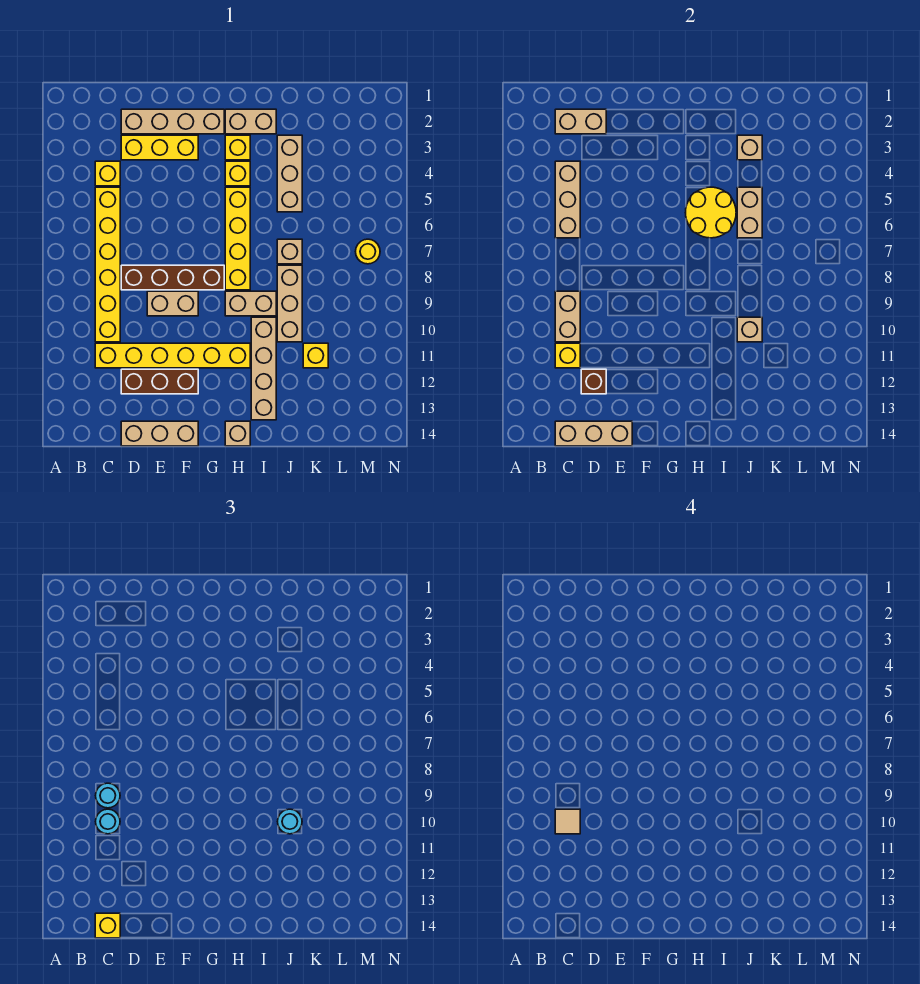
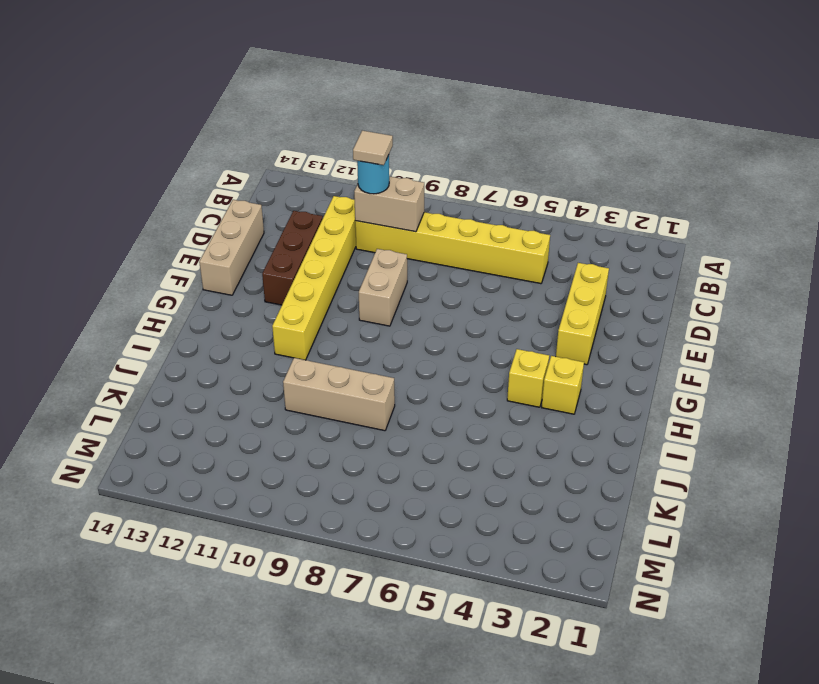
none -> yellow brick C4 level 1
none -> tan brick D2:G2 level 1
none -> brown brick D8:G8 level 1
none -> tan brick H2:I2 level 1

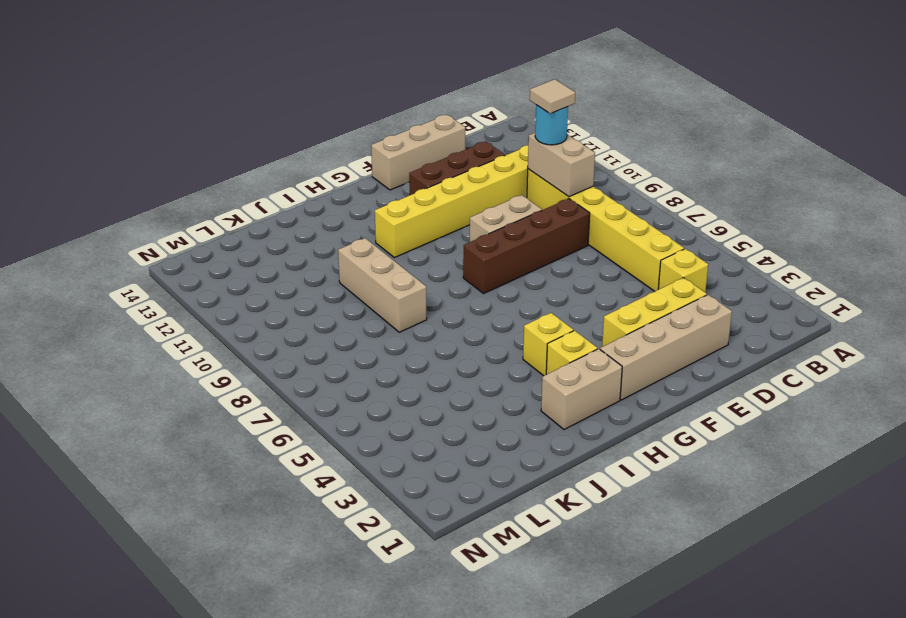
none -> yellow brick H5:H8 level 1
none -> tan brick H9:I9 level 1
none -> tan brick H14 level 1
none -> tan brick I10:I13 level 1

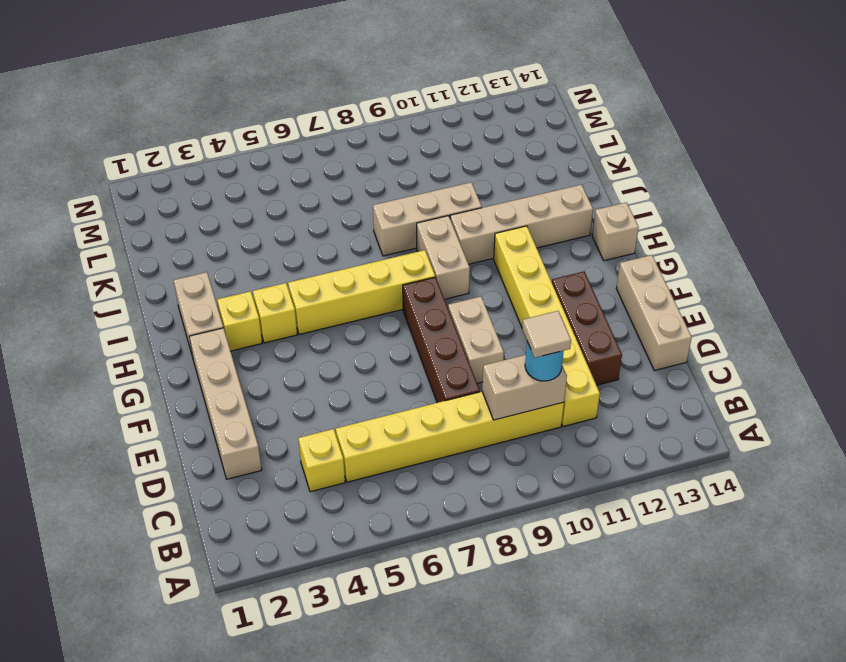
none -> yellow brick D3:F3 level 1
none -> tan brick J3:J5 level 1
none -> tan brick J7 level 1
none -> yellow brick K11 level 1

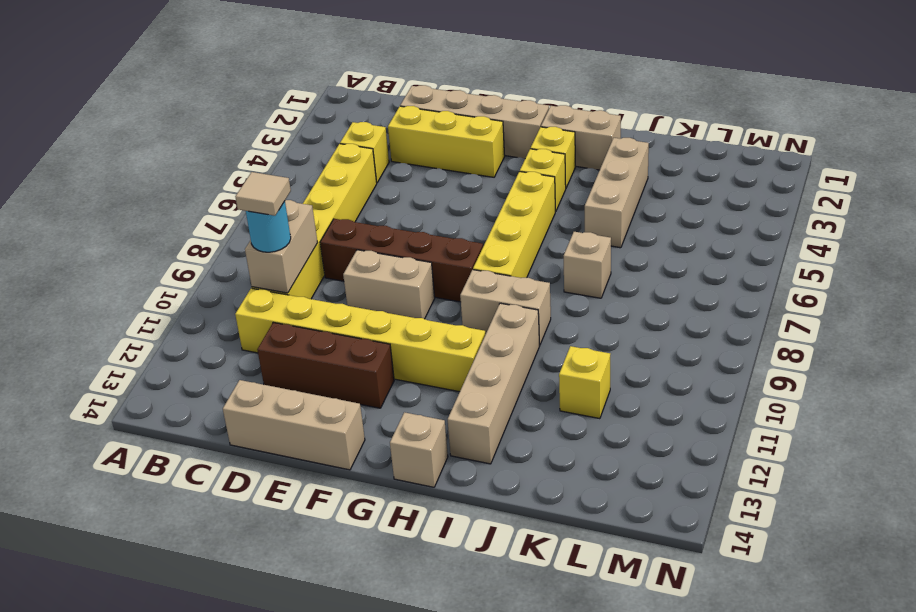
none -> tan brick J8:J10 level 1
none -> yellow round brick M7 level 1
none -> tan brick C2:D2 level 2
none -> tan brick C4:C6 level 2

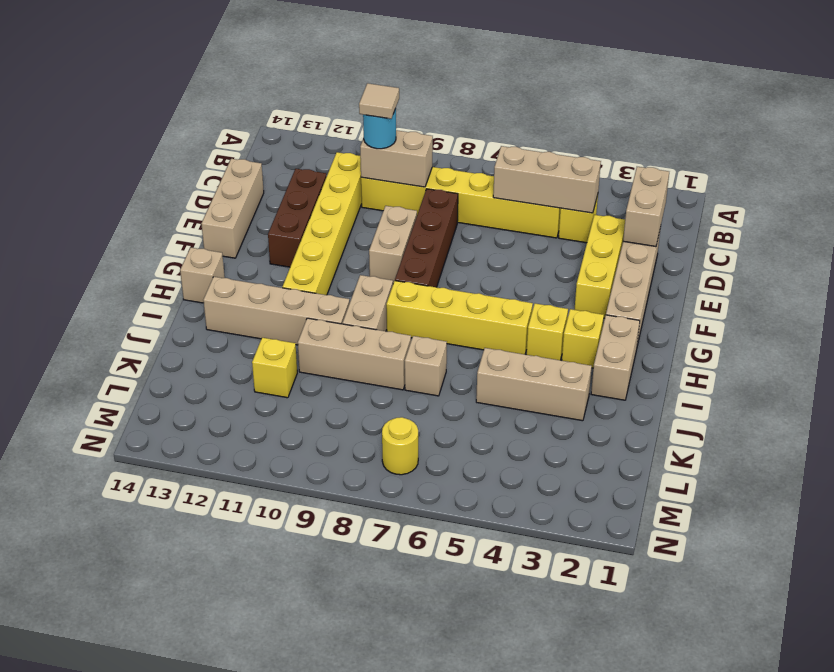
none -> yellow brick C11 level 2
none -> tan brick C14:E14 level 2
none -> brown brick D12 level 2
none -> yellow round brick H5:I6 level 2

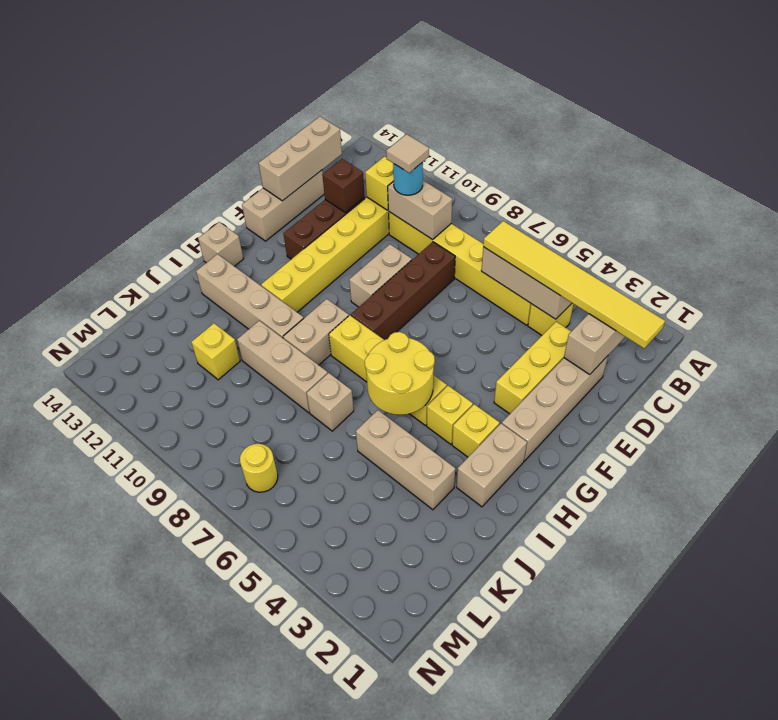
yellow tile C1:C6 level 3 -> none
none -> tan brick J3 level 2
none -> tan brick J5:J6 level 2
none -> tan brick J10 level 2
none -> cyan round brick C9 level 3

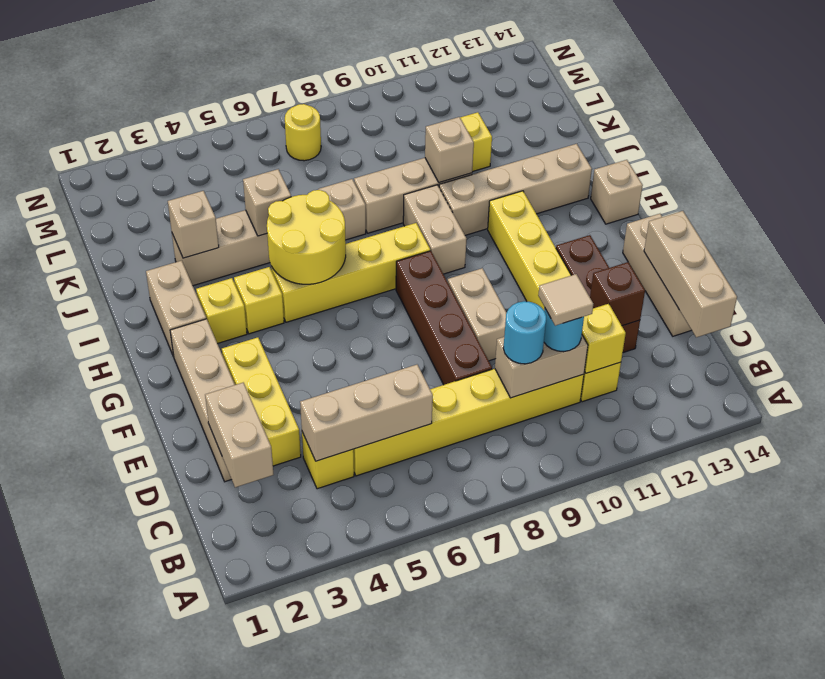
tan brick J5 level 2 -> tan brick J5:J6 level 2
none -> yellow brick C14 level 3
none -> cyan round brick J10 level 3

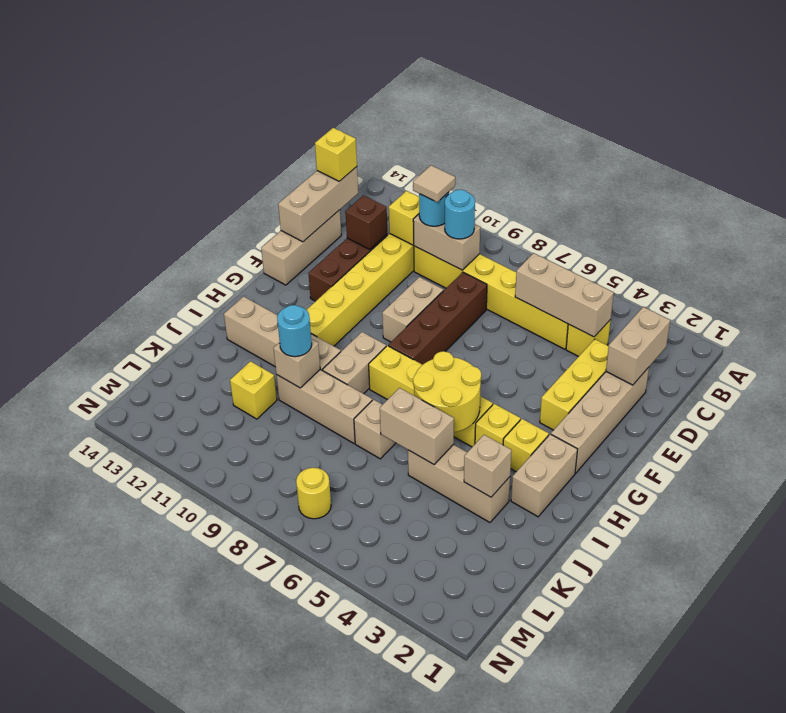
none -> tan brick H14 level 1

